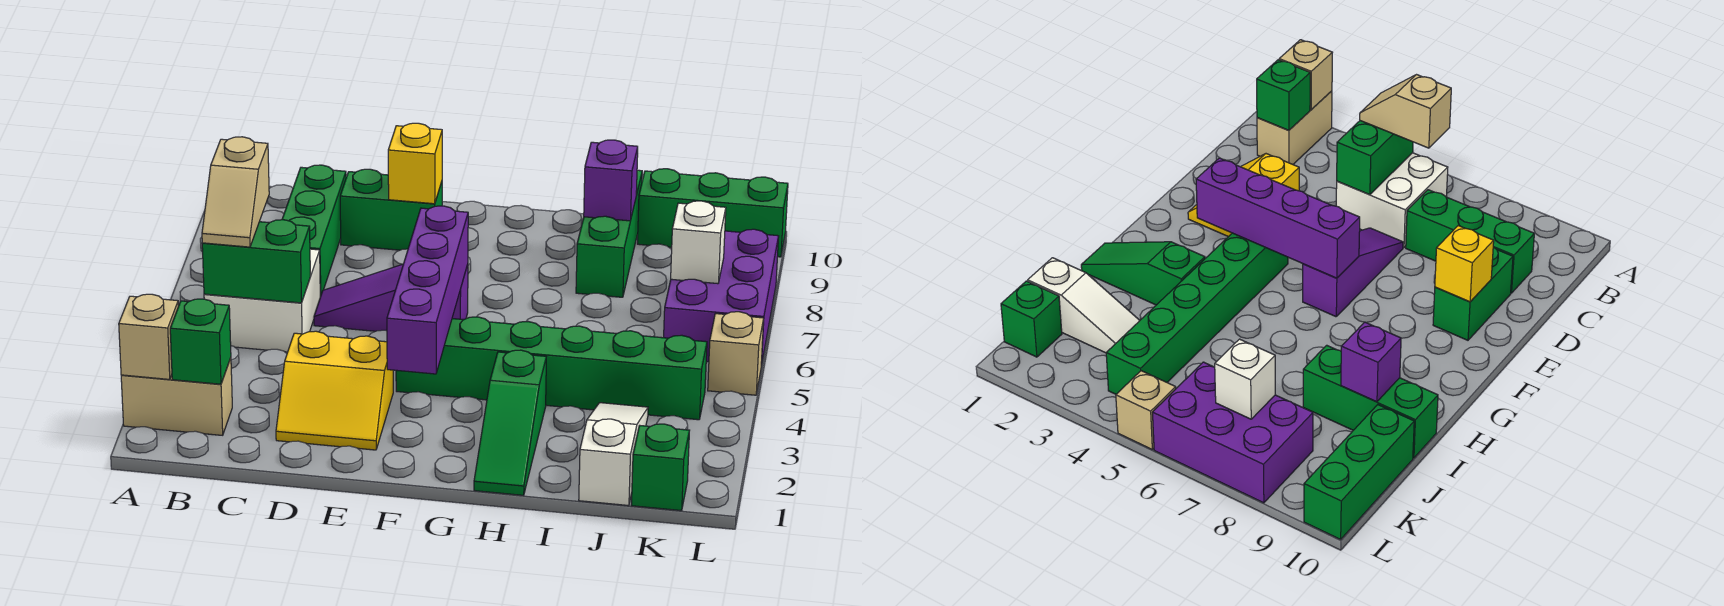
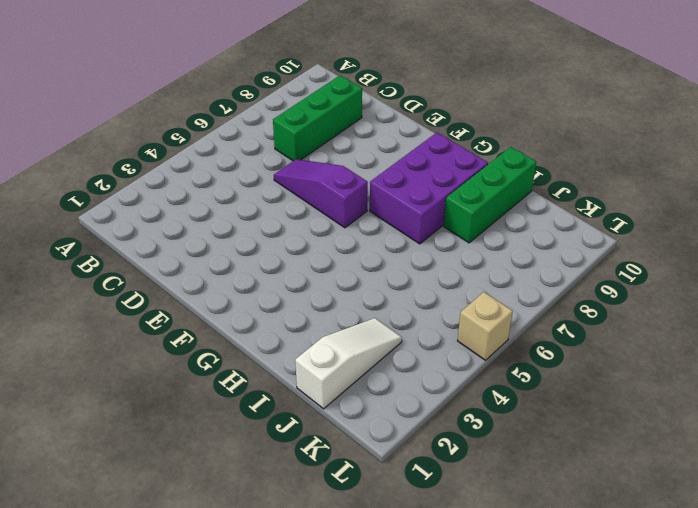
purple brick G7:H9 level 1 -> purple brick K6:L8 level 1
none -> tan brick A2:B2 level 1
none -> white brick B5:C6 level 1
none -> yellow slope D2:E3 level 1 top 3

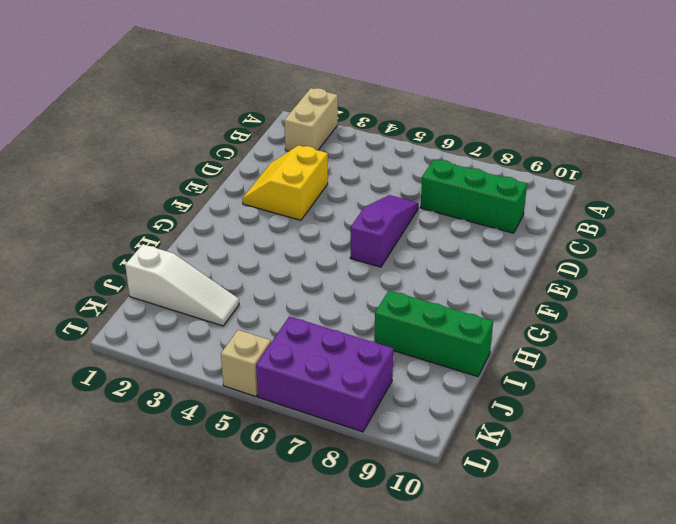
none -> white brick B5:C6 level 1
none -> green brick D9:E9 level 1
none -> green brick F4:K4 level 1

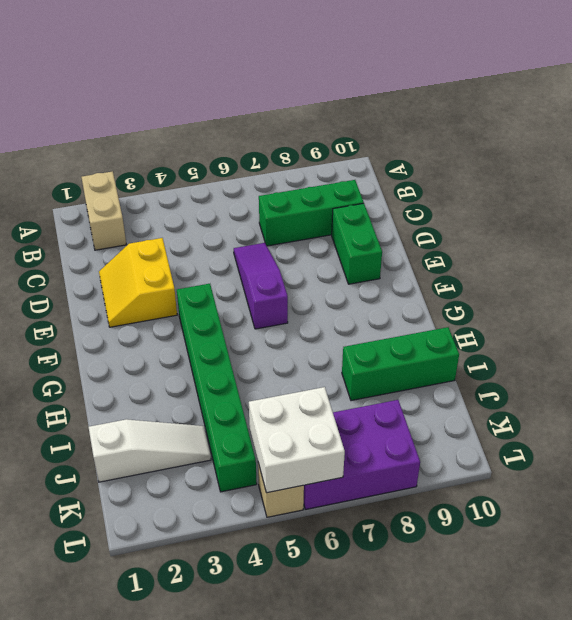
white brick K5:L6 level 2 -> white brick B5:C6 level 1
none -> green slope H1:H3 level 1 top 3
none -> green brick J10:L10 level 1
none -> green brick K1 level 1

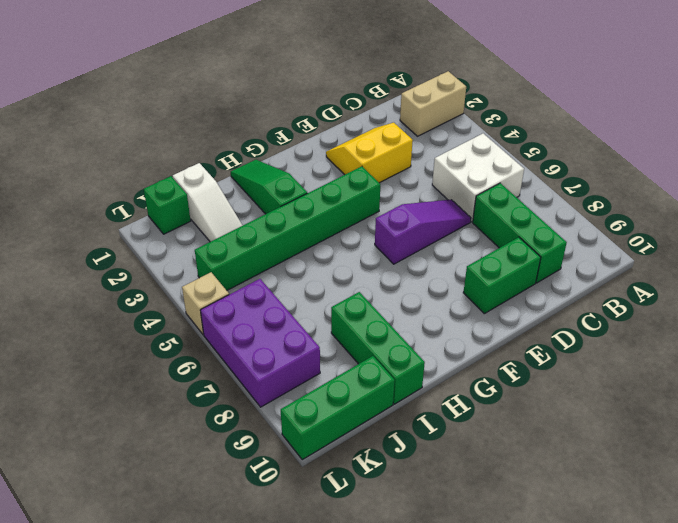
none -> tan brick A2 level 2
none -> green brick B2 level 2
none -> green brick B5:C5 level 2

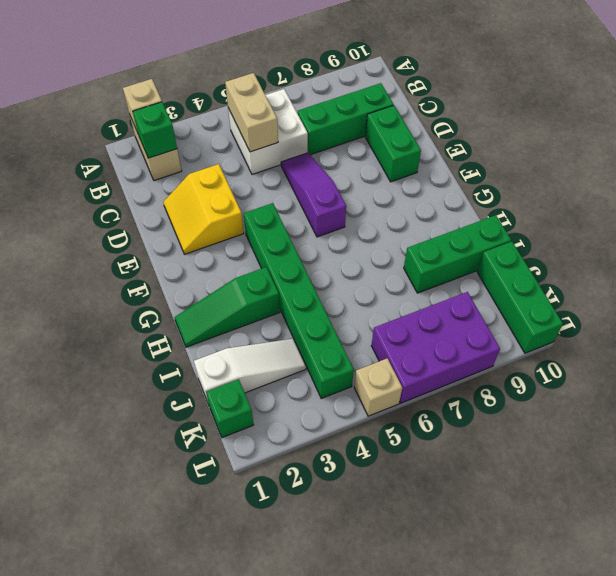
tan brick B5:C5 level 2 -> green brick B5:C5 level 2
none -> yellow brick E9 level 2
none -> purple brick F3:F6 level 2
none -> purple brick I9 level 2

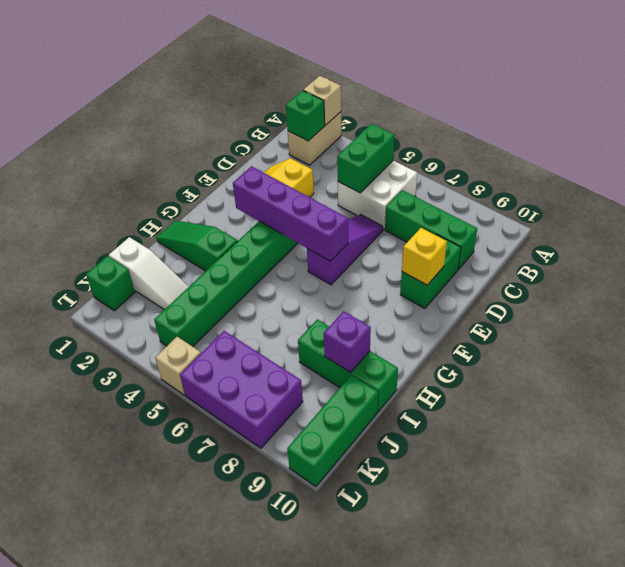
none -> white brick K7 level 2
none -> tan slope B5:B6 level 3 top 6

